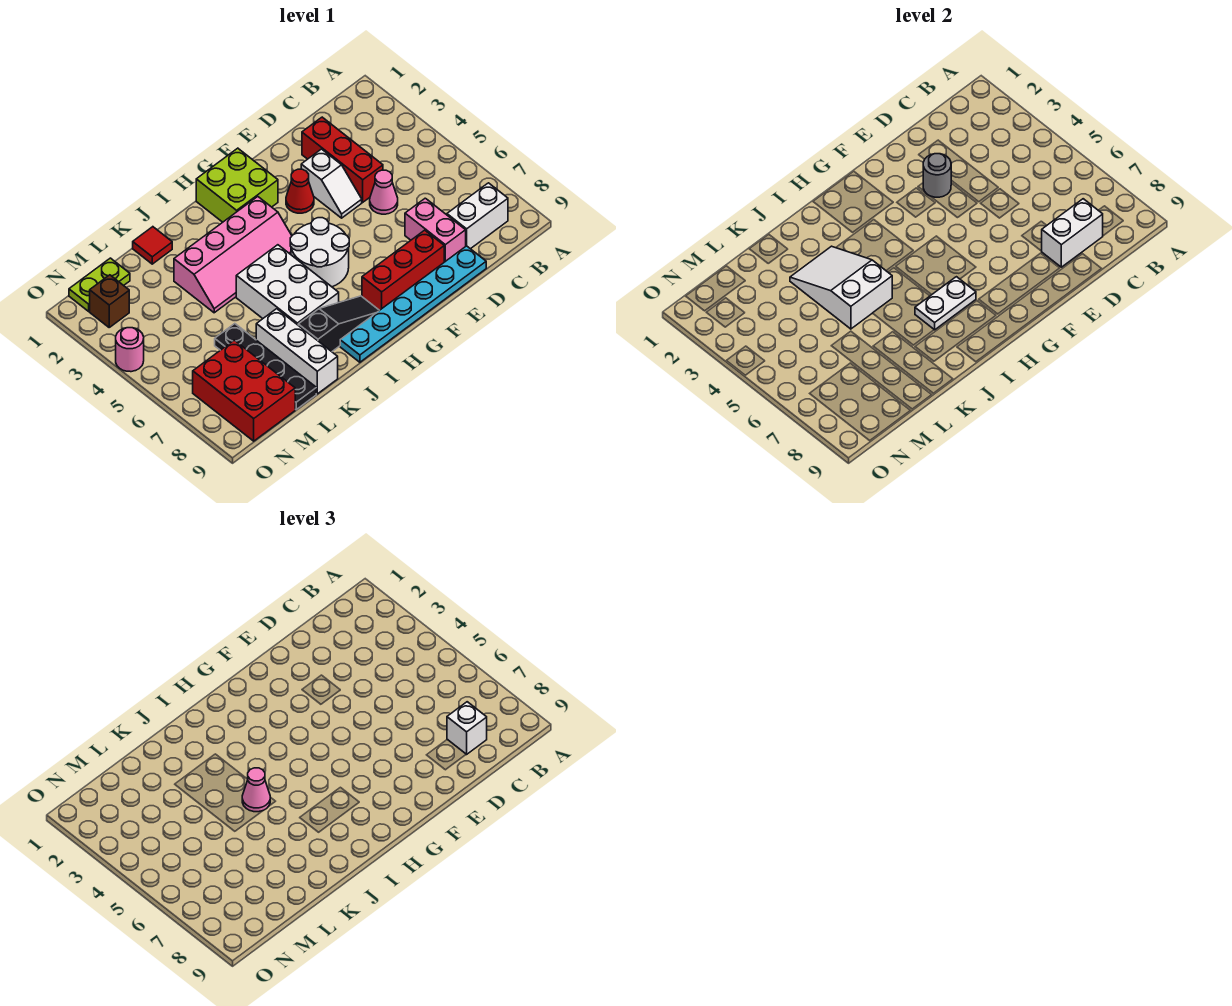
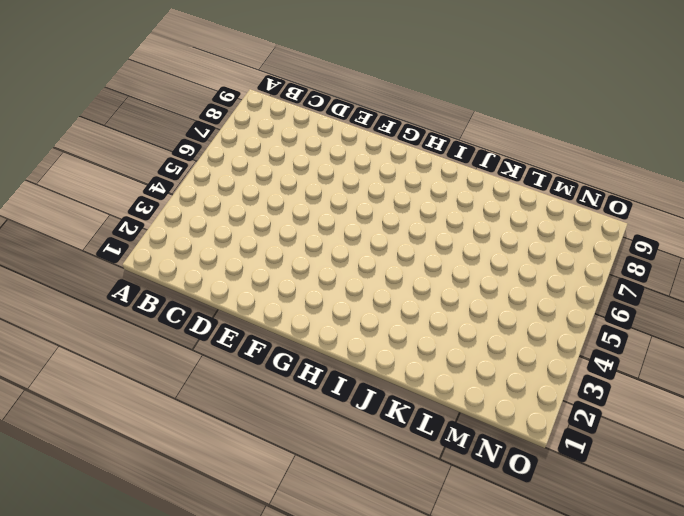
none -> white brick B8:C8 level 1
none -> red brick D2:D4 level 1
none -> pink cone D5 level 1

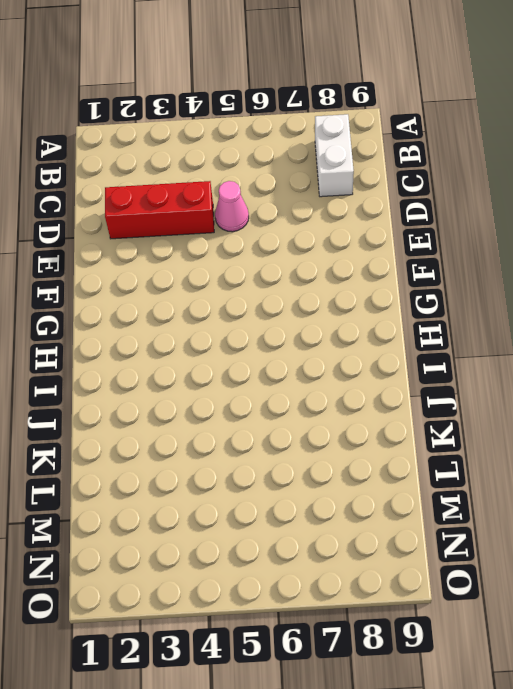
none -> pink brick D7:D8 level 1
none -> cyan plate D9:I9 level 1
none -> white slope E3:E4 level 1 top 3

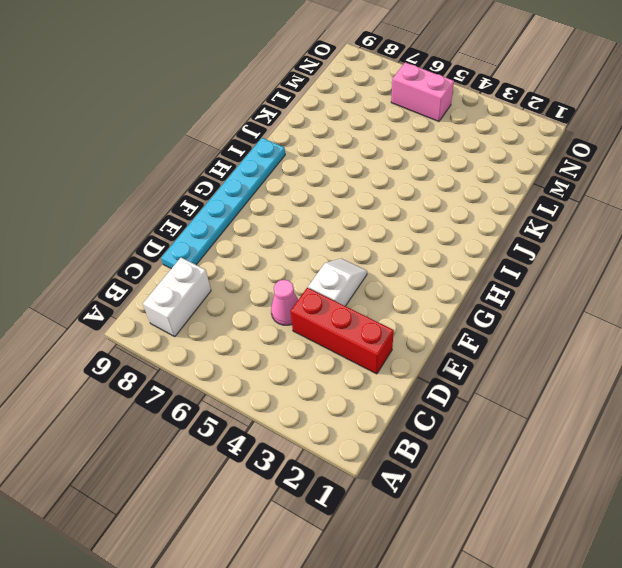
white slope E4:F4 level 1 top E -> white slope E3:E4 level 1 top 3
pink brick N5:N6 level 1 -> pink brick D7:D8 level 1
none -> red brick E8:G8 level 1
none -> red cone F3 level 1
none -> lime brick G1:H2 level 1

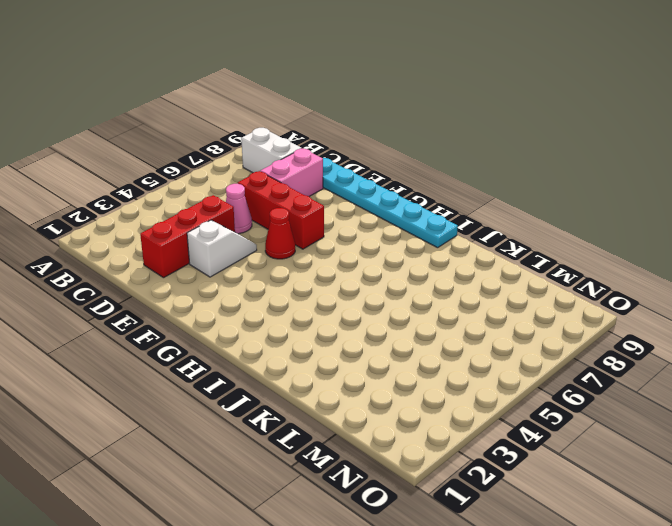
red brick D6:F6 level 1 -> red brick E8:G8 level 1
red cone F5 level 1 -> red cone F3 level 1
none -> lime brick G1:H2 level 1
none -> white round brick G5:H6 level 1
none -> pink slope H3:K4 level 1 top 3

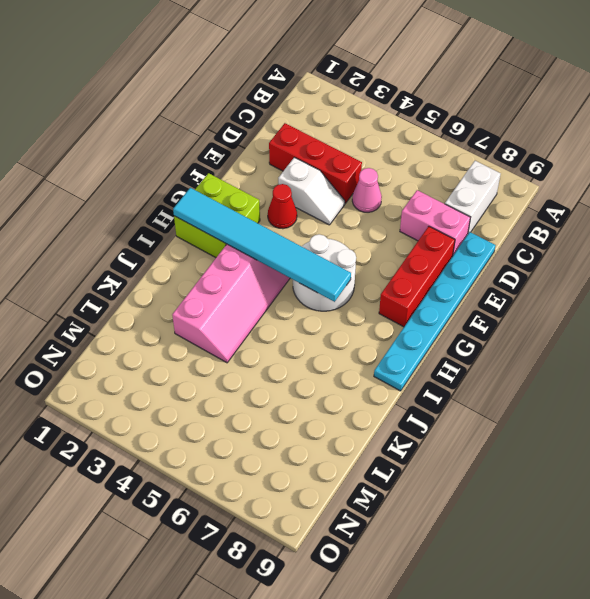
cyan tile H1:H6 level 2 -> none
none -> black slope H8:J8 level 1 top J
none -> white brick I5:J7 level 1
none -> red tile K1 level 1

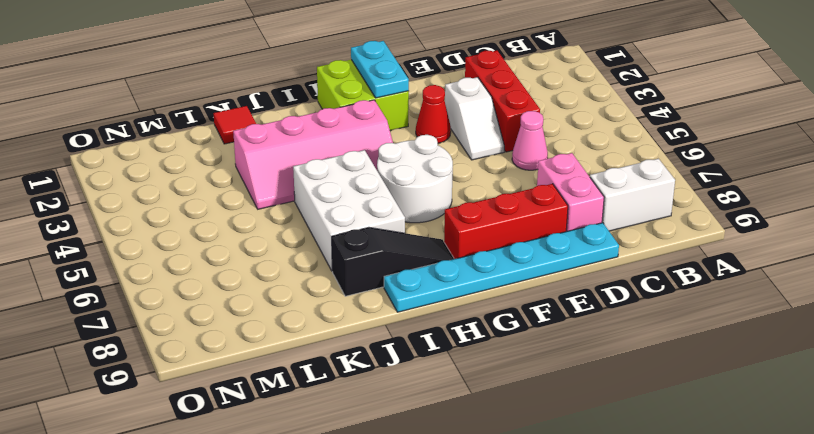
cyan plate G1:G2 level 2 -> none
none -> white brick K7:K9 level 1
none -> black plate L6:L9 level 1
none -> lime plate M1:N1 level 1

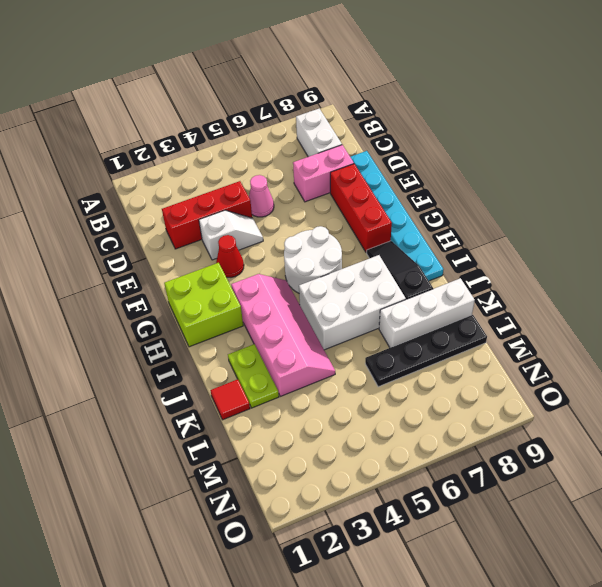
lime plate J2:K2 level 1 -> lime plate M1:N1 level 1
none -> red brick M7:N9 level 1
none -> brown brick N2 level 1
none -> pink round brick O4 level 1

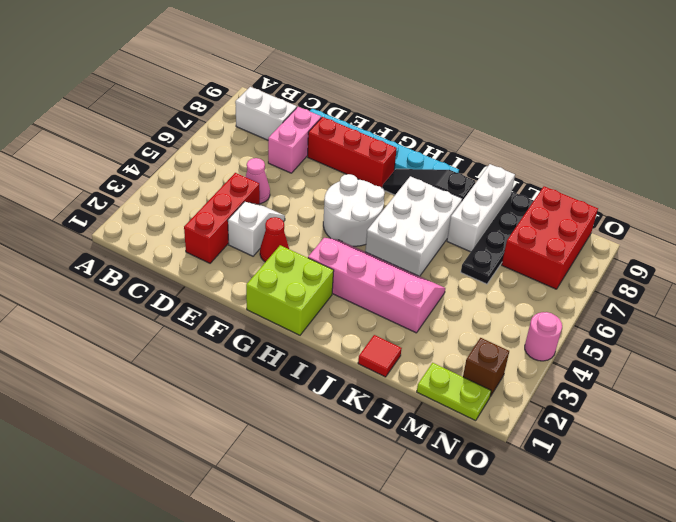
none -> white brick C8:D8 level 2
none -> grey round brick E3 level 2
none -> white plate H7:I7 level 2

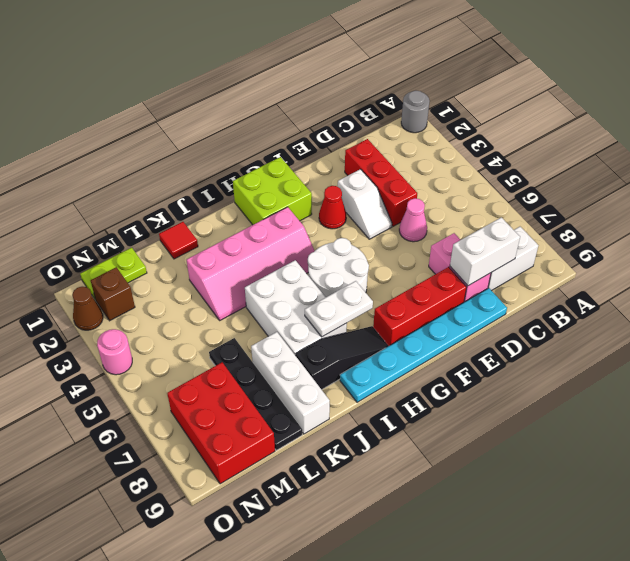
grey round brick A1 level 1 -> grey round brick E3 level 2
brown cone O2 level 1 -> none
none -> white slope J3:K5 level 2 top 5
none -> white brick C8 level 3
none -> pink cone J5 level 3

